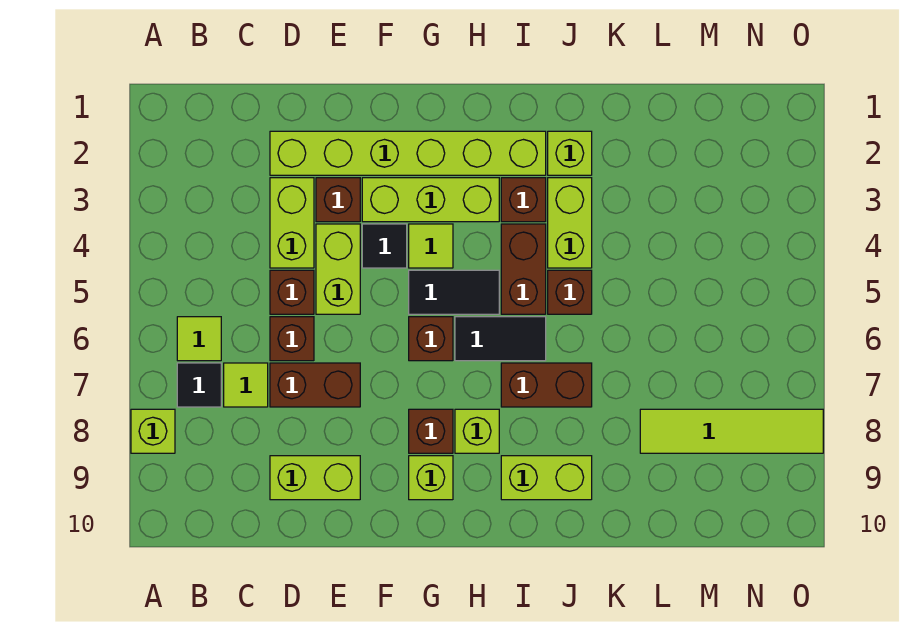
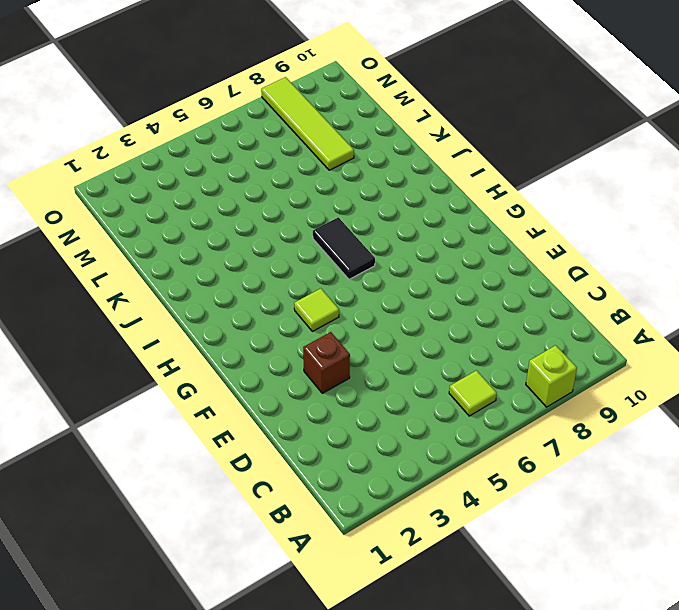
none -> black tile B7 level 1
none -> lime tile C7 level 1
none -> lime brick D2:I2 level 1

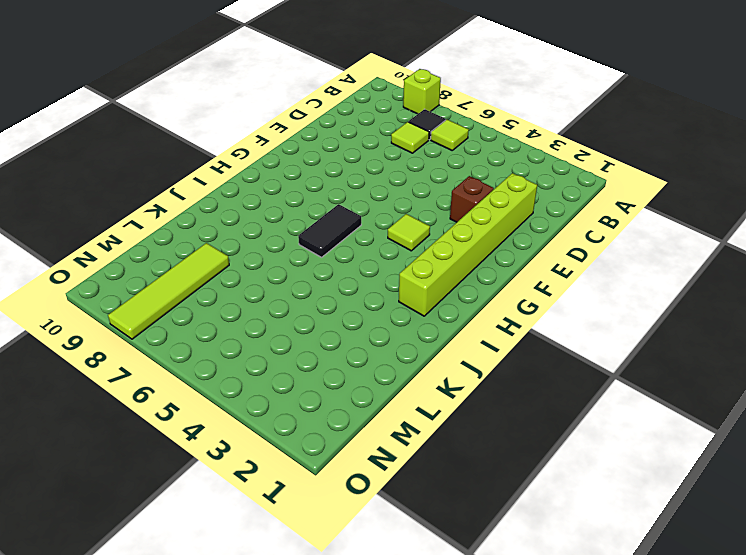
none -> lime brick D3:D4 level 1
none -> brown brick D5 level 1
none -> brown brick D6 level 1

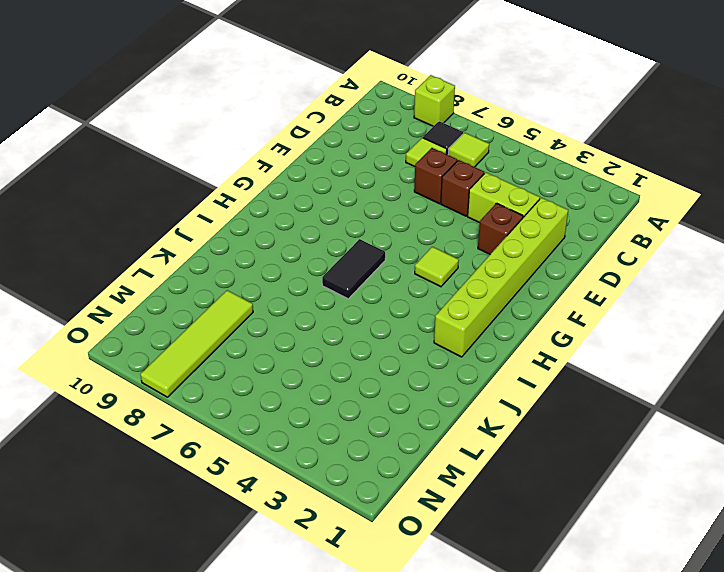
none -> brown brick D7:E7 level 1
none -> lime brick D9:E9 level 1
none -> lime brick E4:E5 level 1

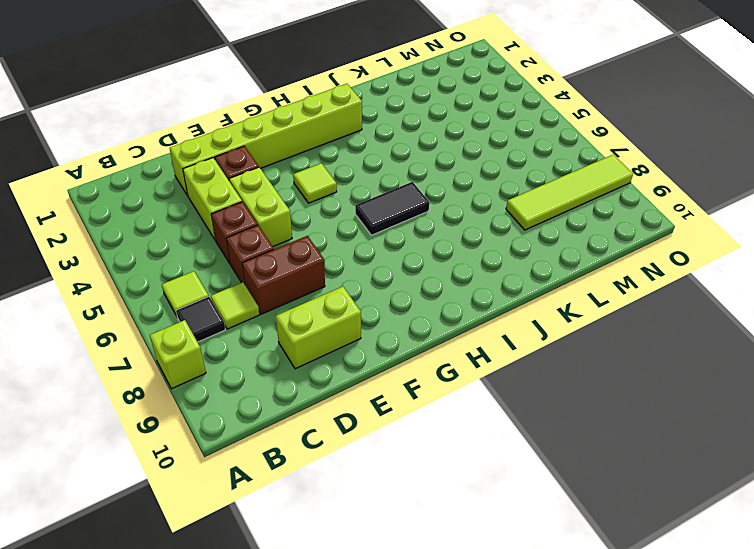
none -> lime brick F3:H3 level 1
none -> black tile F4 level 1
none -> black tile G5:H5 level 1

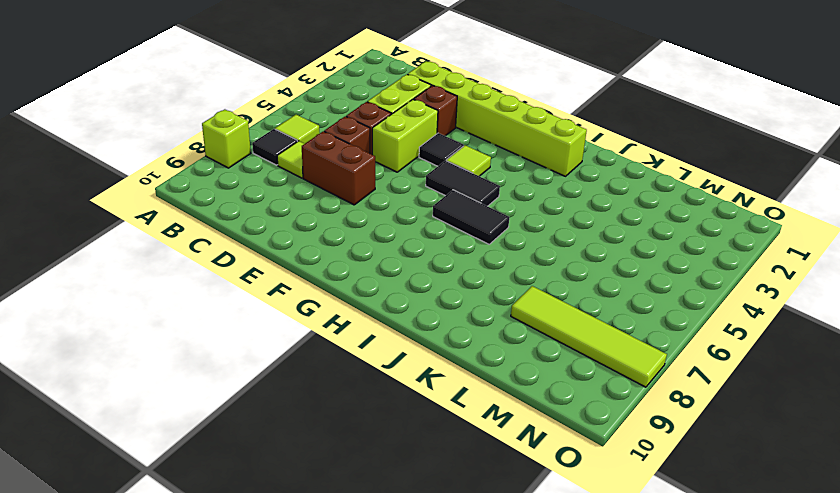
none -> lime brick D9:E9 level 1
none -> lime brick F3:H3 level 1
none -> brown brick G6 level 1

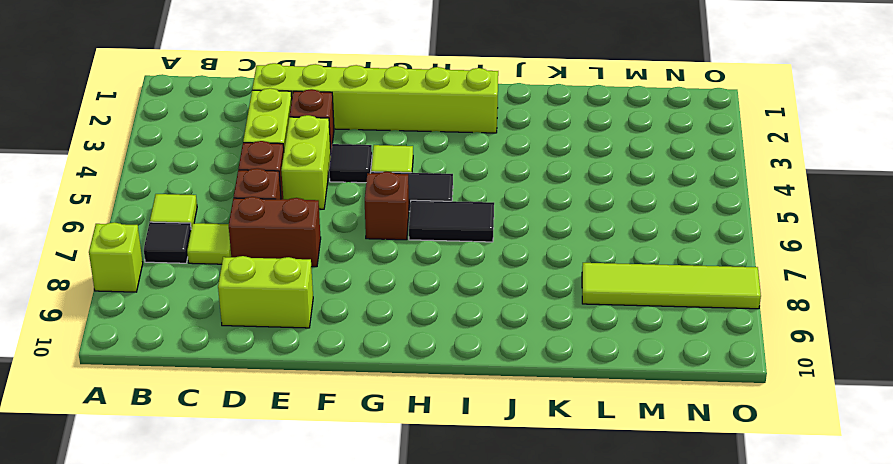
none -> lime brick F3:H3 level 1
none -> brown brick G8 level 1
none -> lime brick G9 level 1

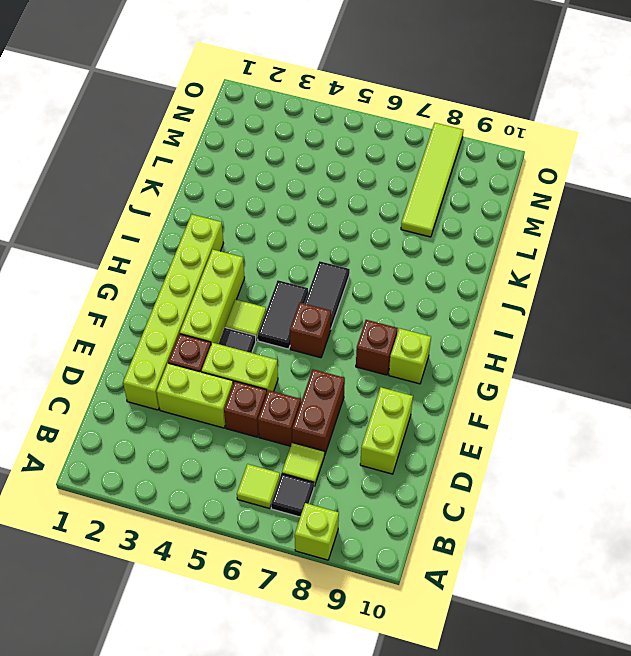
none -> lime brick H8 level 1
none -> brown brick I3 level 1
none -> brown brick I4:I5 level 1

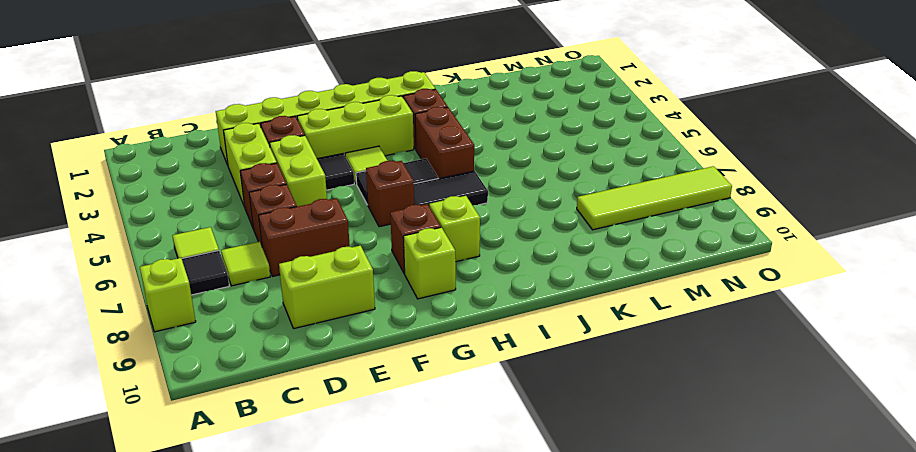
none -> brown brick I7:J7 level 1
none -> lime brick I9:J9 level 1
none -> lime brick J2 level 1

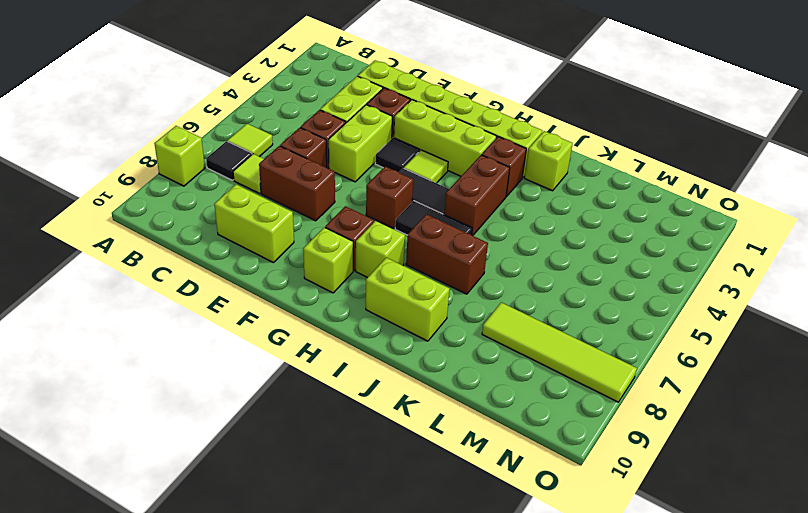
none -> lime brick J3:J4 level 1
none -> brown brick J5 level 1

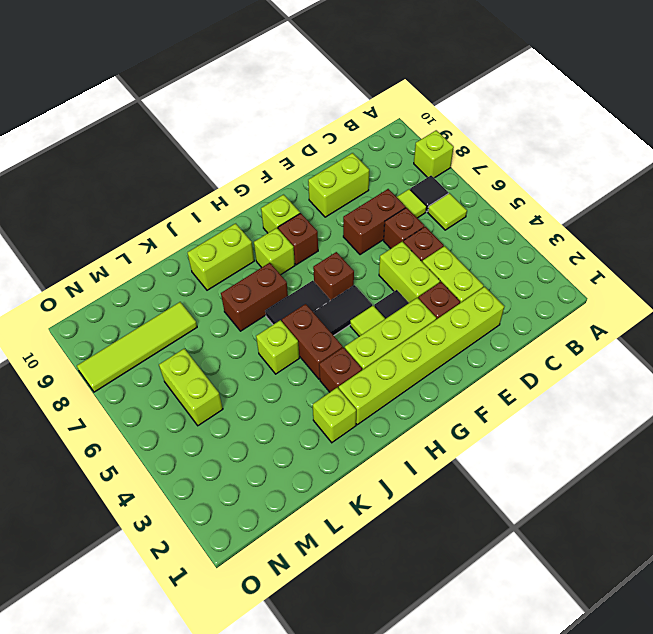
lime brick J5 level 1 -> brown brick J5 level 1
lime brick M5:M6 level 1 -> lime brick J3:J4 level 1

